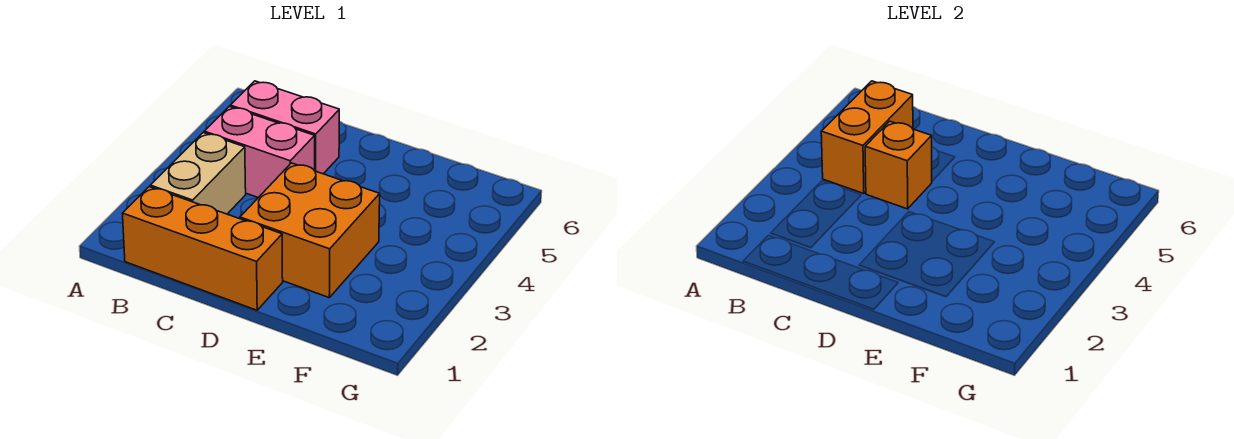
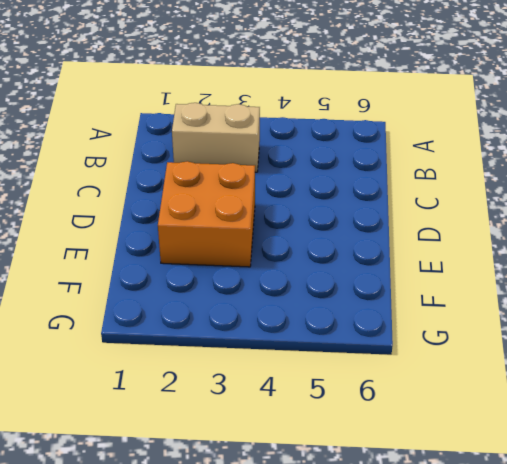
none -> orange brick B1:D1 level 1
none -> pink brick B4:C4 level 1

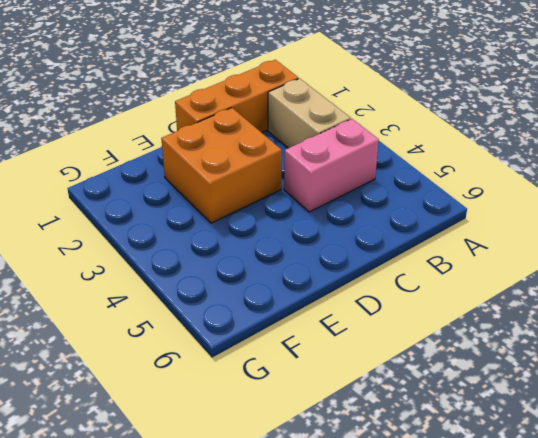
none -> pink brick B5:C5 level 1
none -> orange brick B4:B5 level 2

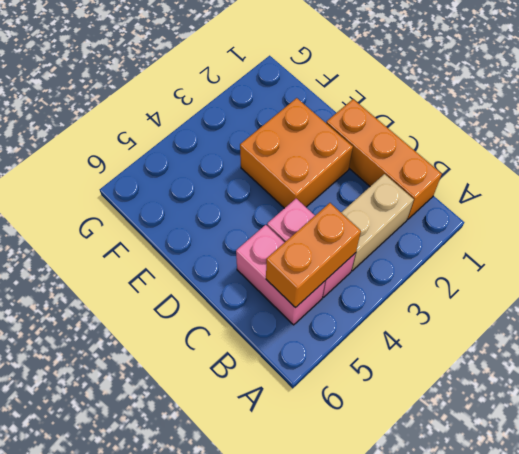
none -> orange brick C4 level 2

